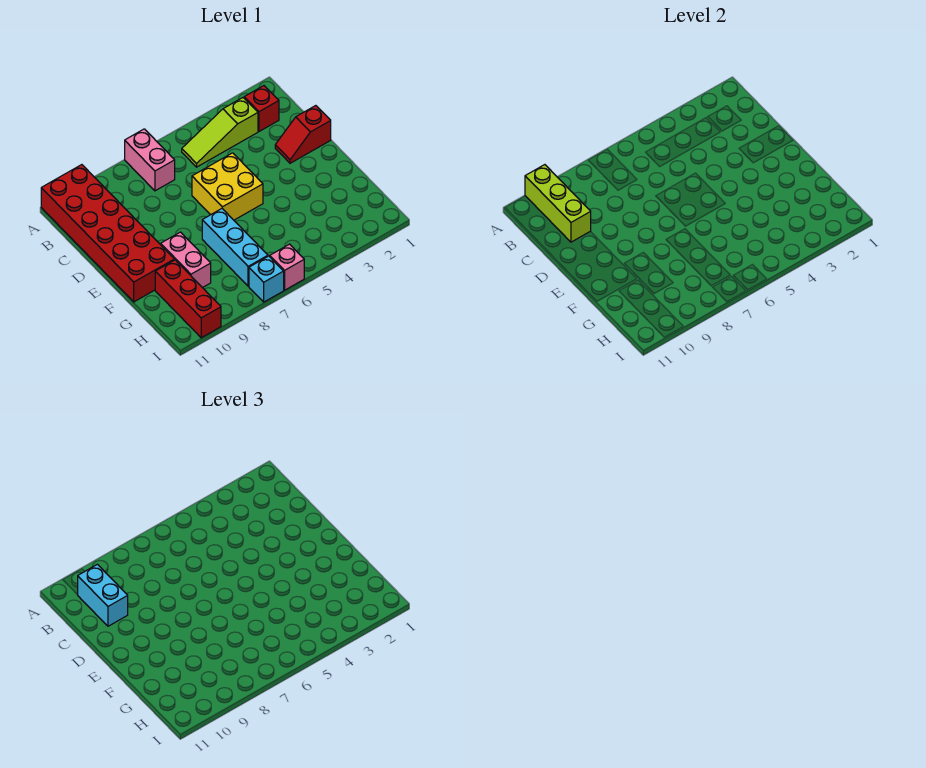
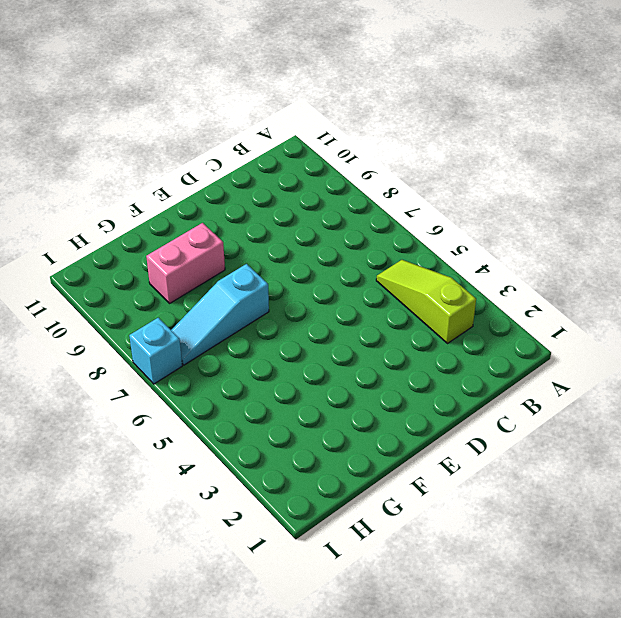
cyan slope F7:H7 level 1 top F -> cyan brick F7:H7 level 1
none -> pink brick A7:B7 level 1
none -> red brick A10:F11 level 1
none -> red brick B2 level 1

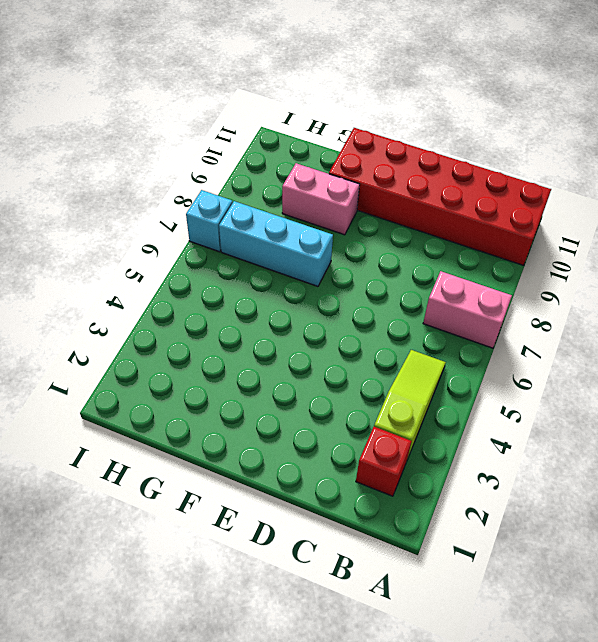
none -> red slope D1:D2 level 1 top 1
none -> yellow brick D5:E6 level 1
none -> red brick G10:I10 level 1

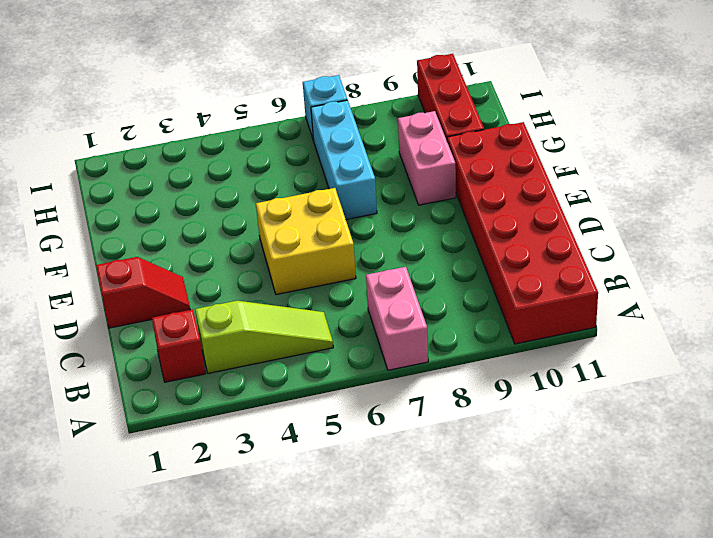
none -> pink brick I6 level 1
none -> lime brick A10:C10 level 2
none -> cyan brick B10:C10 level 3

